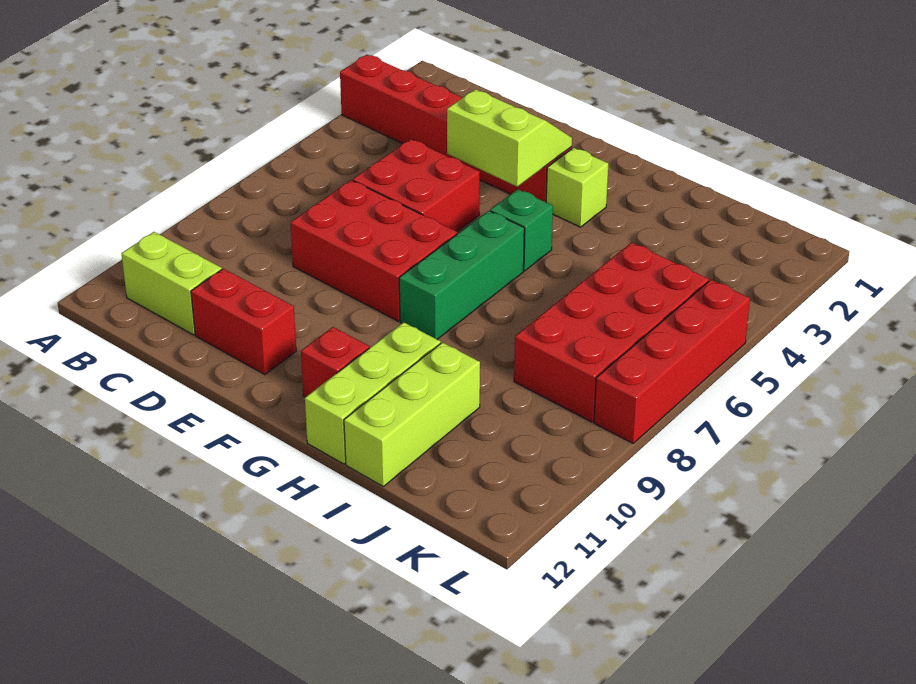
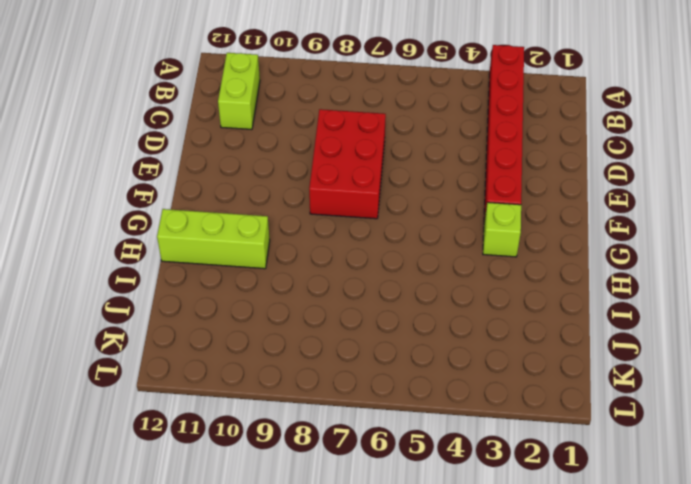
none -> red brick D5:E6 level 1
none -> red brick D11:E11 level 1
none -> green brick G5 level 1

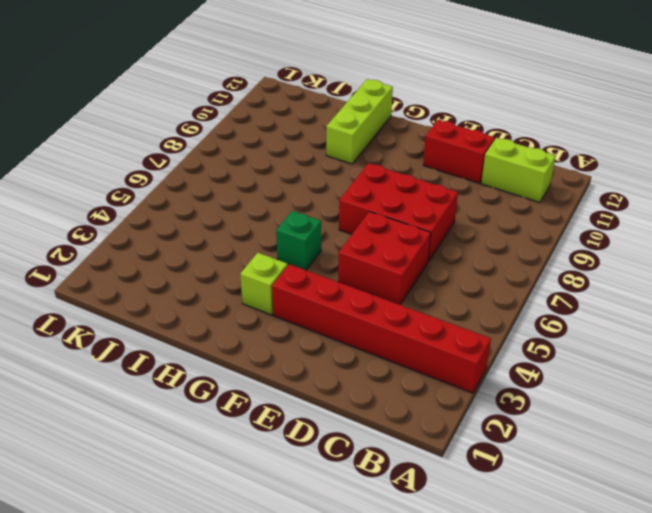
none -> green brick G6:G8 level 1
none -> red brick G11 level 1
none -> lime brick I10:I12 level 1

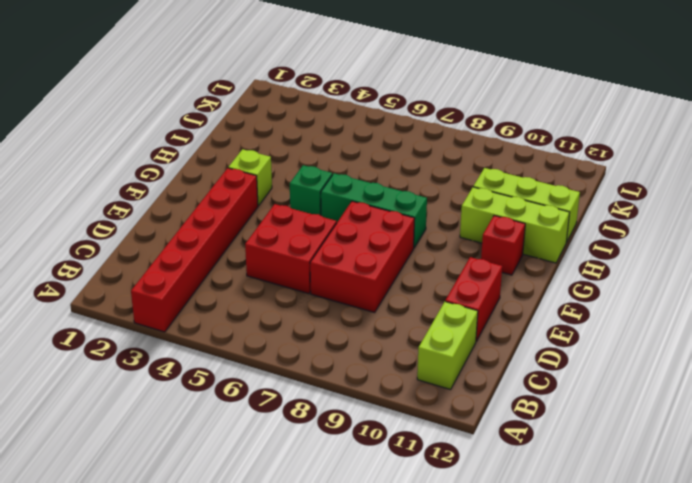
none -> red brick J5:K8 level 1
none -> red brick L5:L8 level 1
none -> lime slope E3:F4 level 2 top 4

